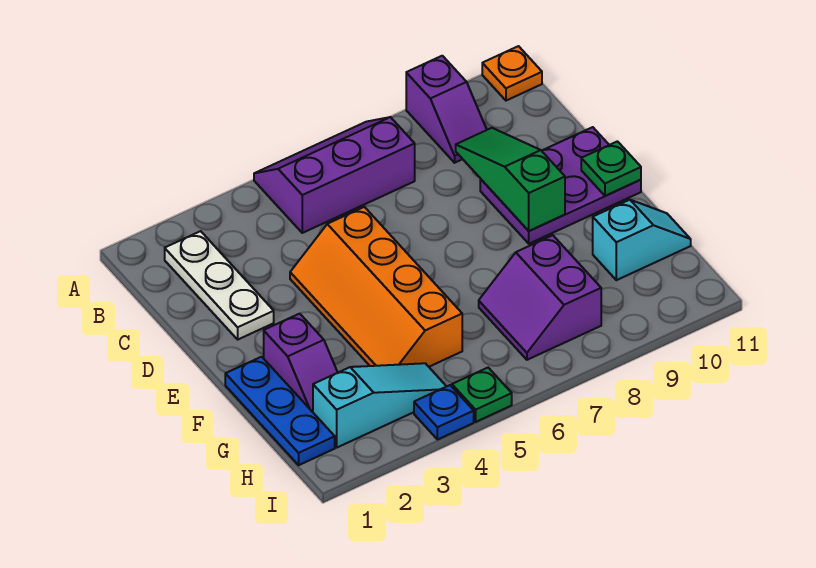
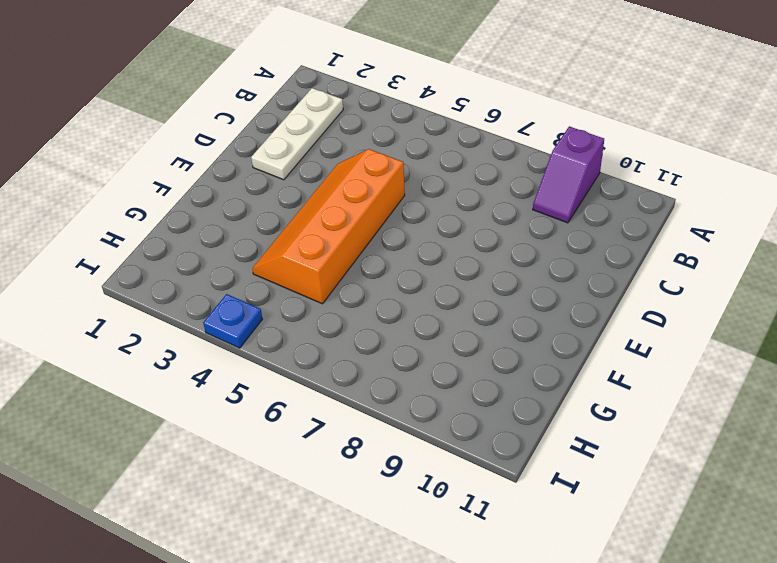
none -> purple slope A5:B7 level 1 top B
none -> orange plate A11 level 1
none -> purple plate D9:E11 level 1

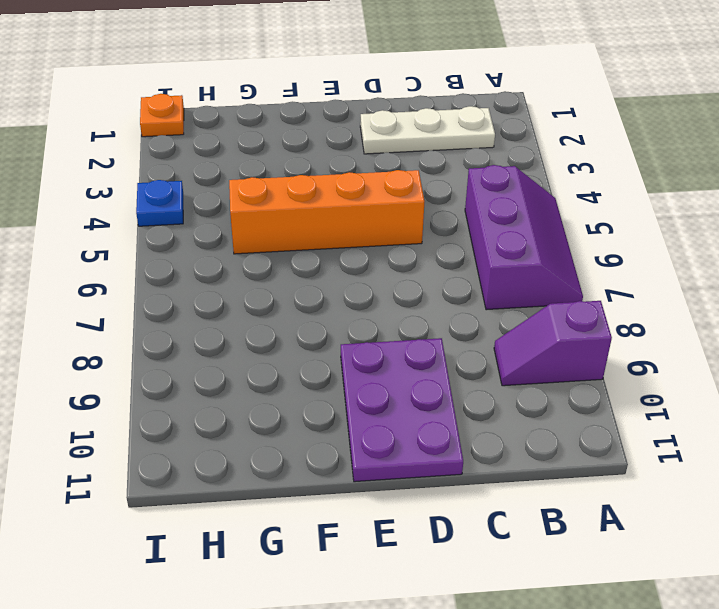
orange plate I1 level 1 -> orange plate A11 level 1
none -> blue plate F1:H1 level 1
none -> purple slope F2:G2 level 1 top F
none -> purple slope G7:H8 level 1 top 8

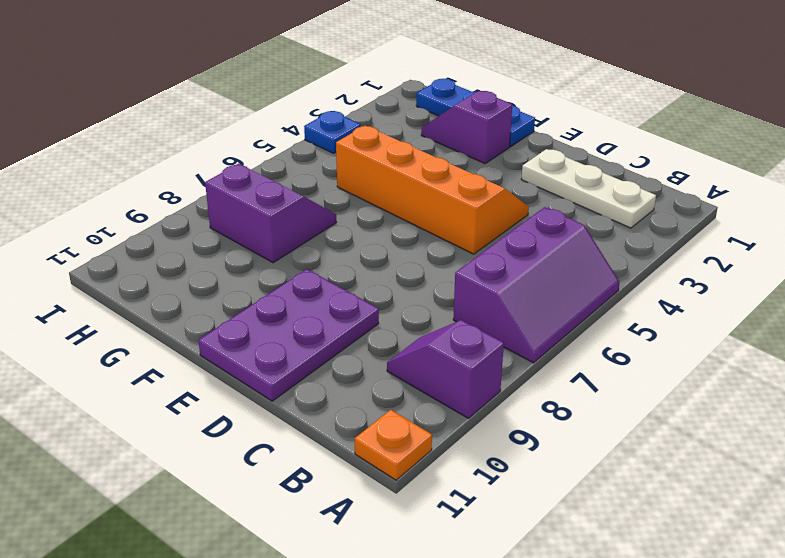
none -> cyan slope G10:G11 level 1 top 10
none -> cyan slope H2:H4 level 1 top 2
none -> green plate I5 level 1

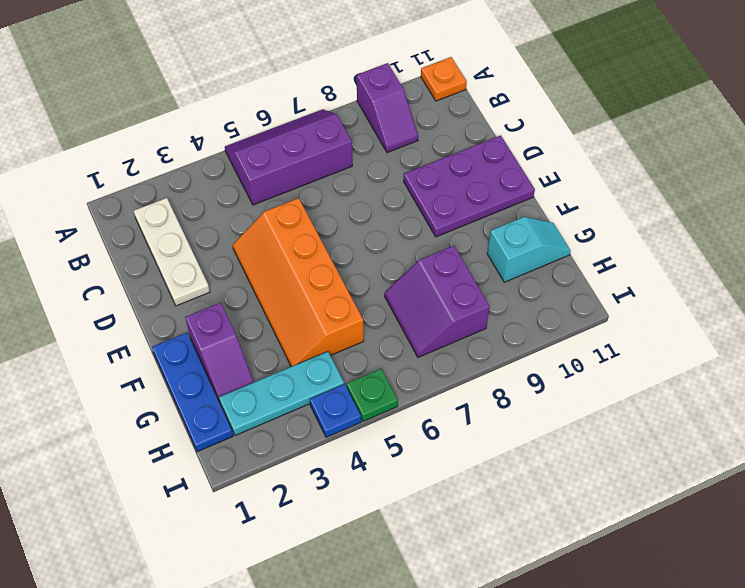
cyan plate H2:H4 level 1 -> cyan slope H2:H4 level 1 top 2
none -> green slope C9:E9 level 2 top E
none -> green plate E11 level 2

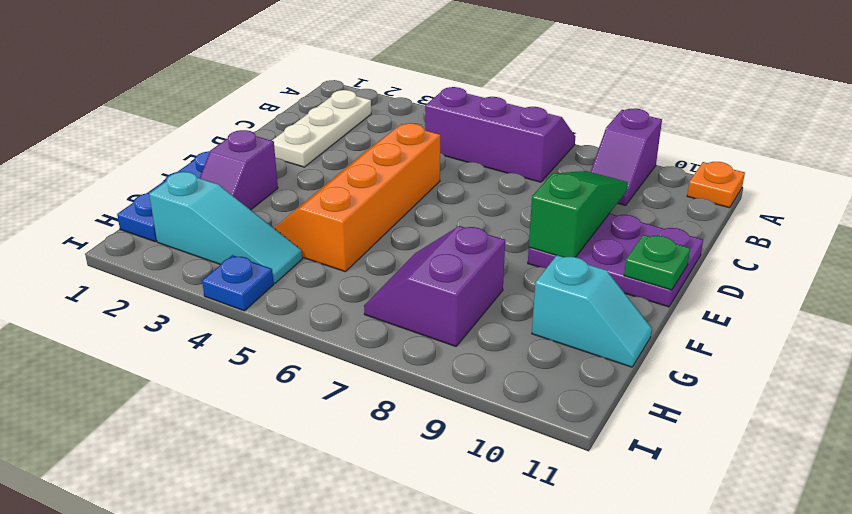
none -> green plate I5 level 1

